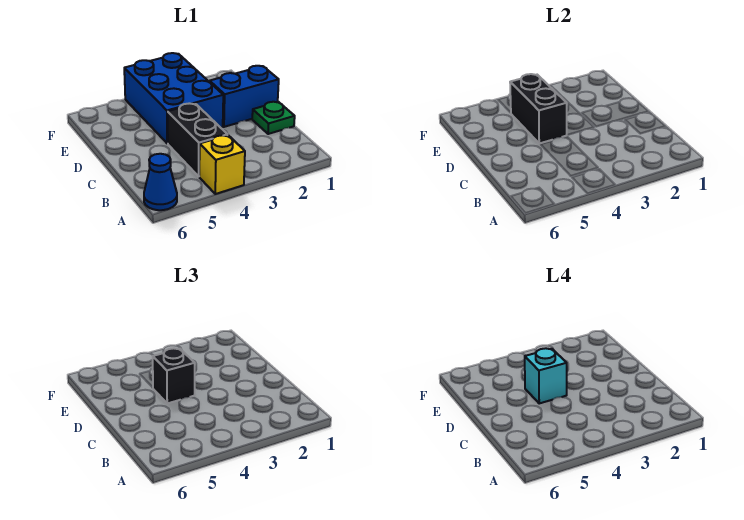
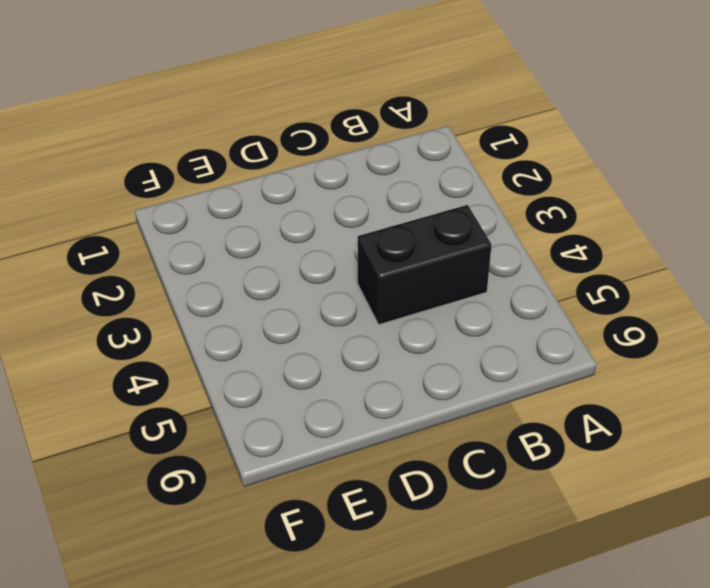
none -> yellow brick A4 level 1
none -> blue cone A6 level 1

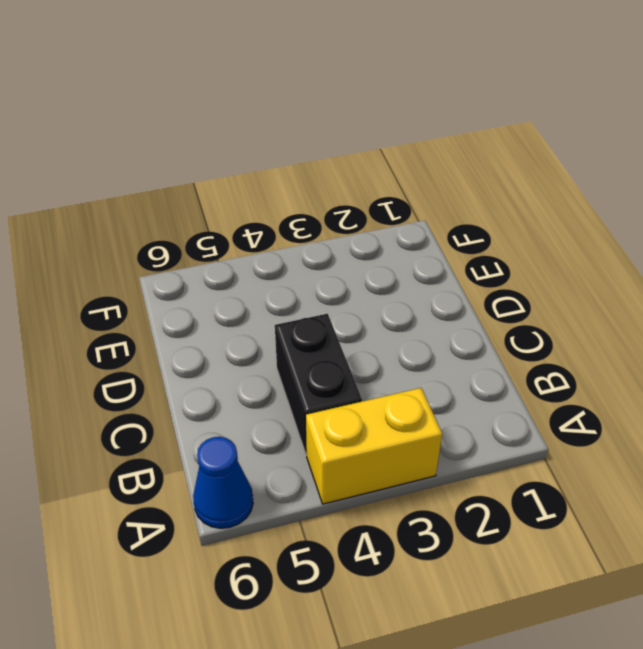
yellow brick A3:A4 level 1 -> yellow brick A4 level 1
none -> green plate C1 level 1
none -> blue brick D1:D2 level 1

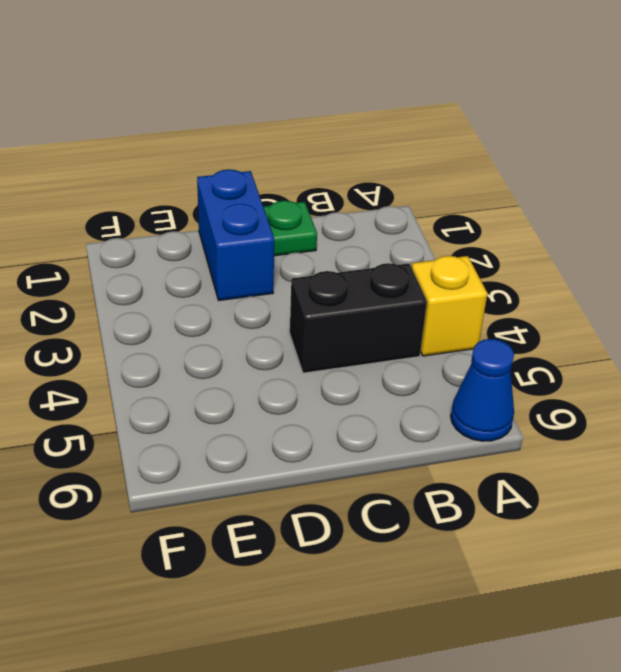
none -> blue brick D3:F4 level 1
none -> black brick D4:E4 level 2

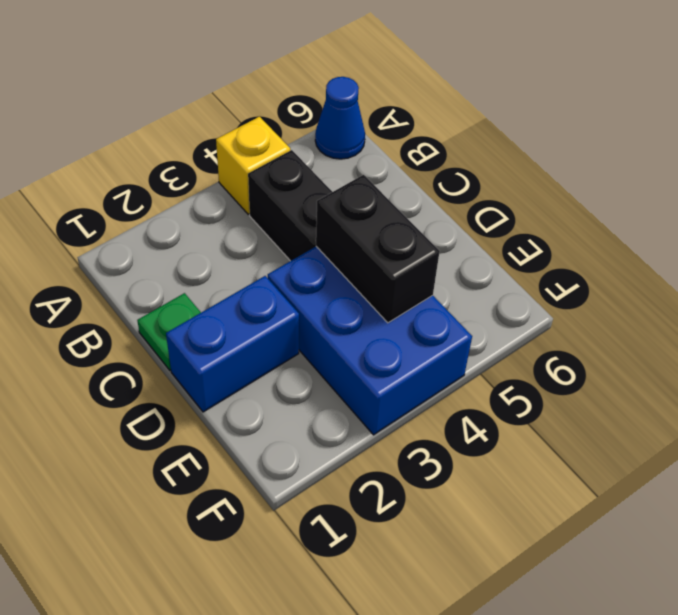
none -> black brick D4 level 3
none -> cyan brick D4 level 4

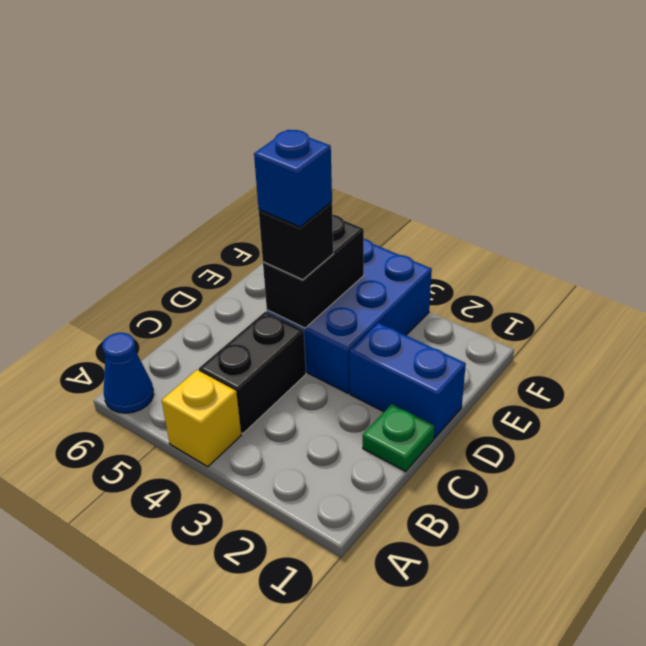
blue brick D4 level 4 -> cyan brick D4 level 4

